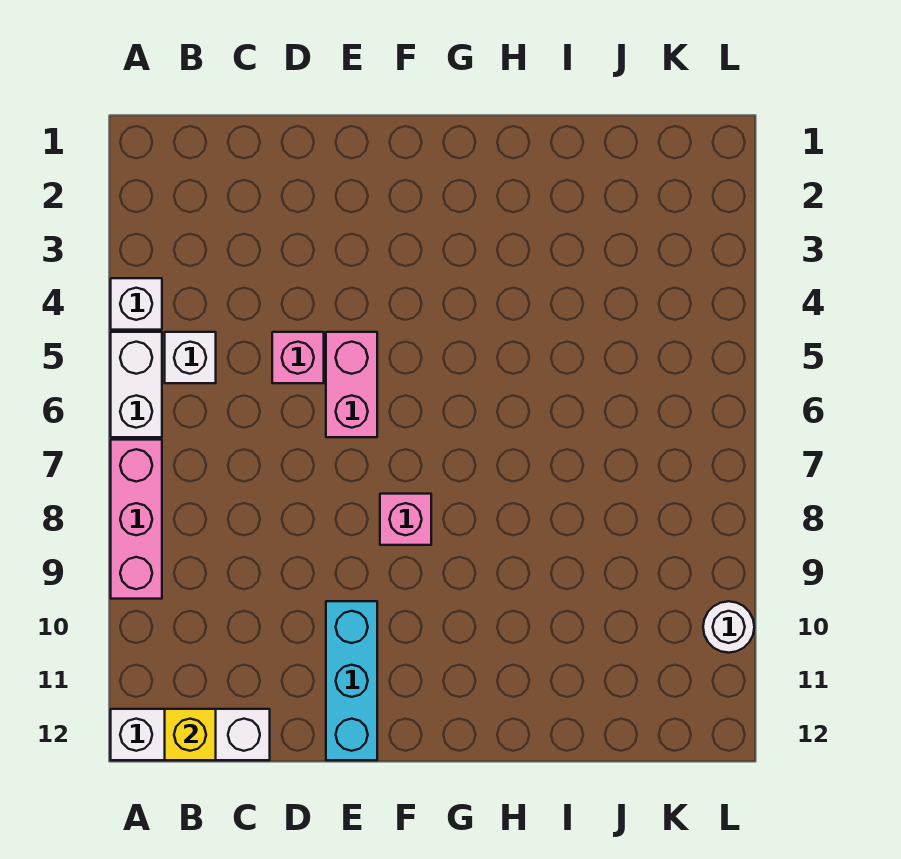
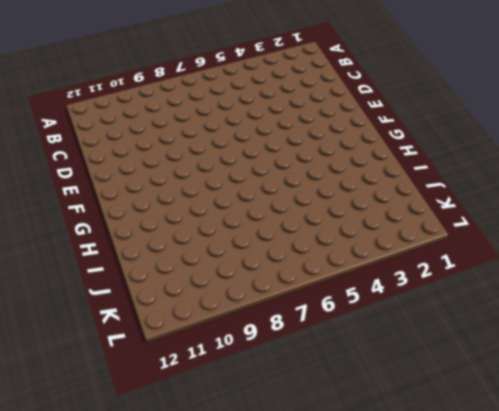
none -> white brick A4 level 1
none -> white brick A5:A6 level 1

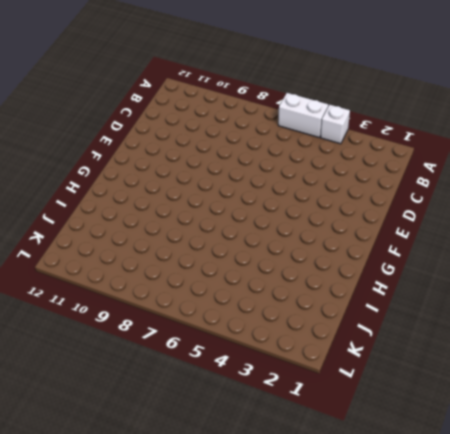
none -> pink brick A7:A9 level 1
none -> white brick A12:C12 level 1

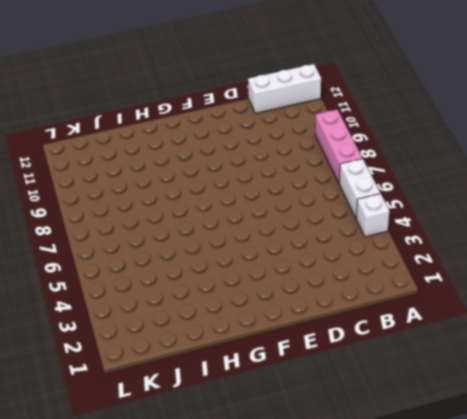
none -> white brick B5 level 1
none -> pink brick D5 level 1

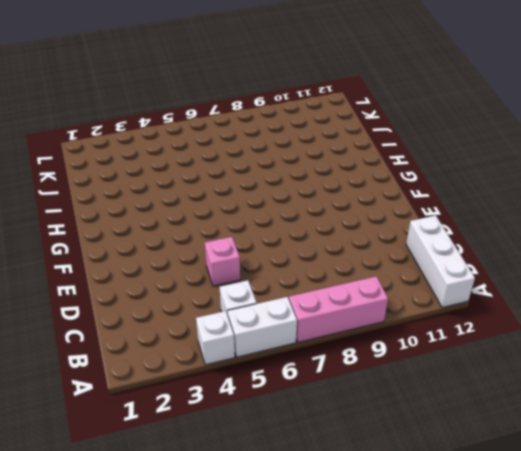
none -> pink brick E5:E6 level 1
none -> cyan brick E10:E12 level 1

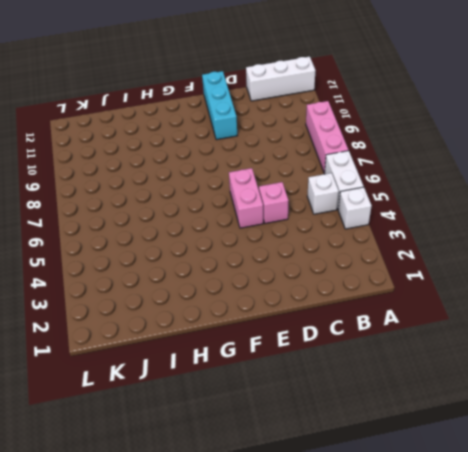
none -> pink brick F8 level 1
none -> white round brick L10 level 1

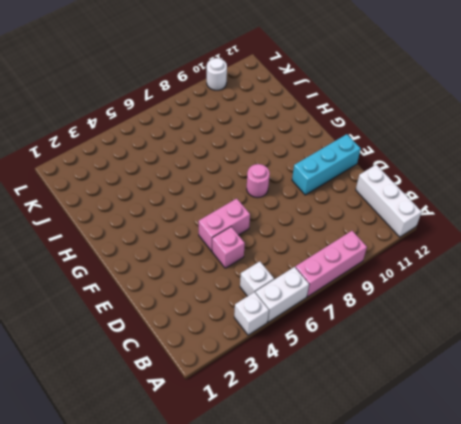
pink round brick F8 level 1 -> pink brick F8 level 1
none -> yellow brick B12 level 2

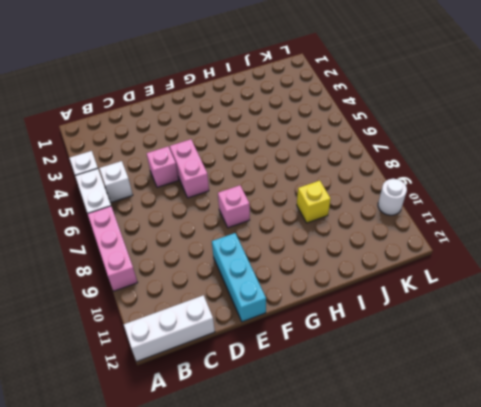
yellow brick I9 level 1 -> yellow brick B12 level 2

